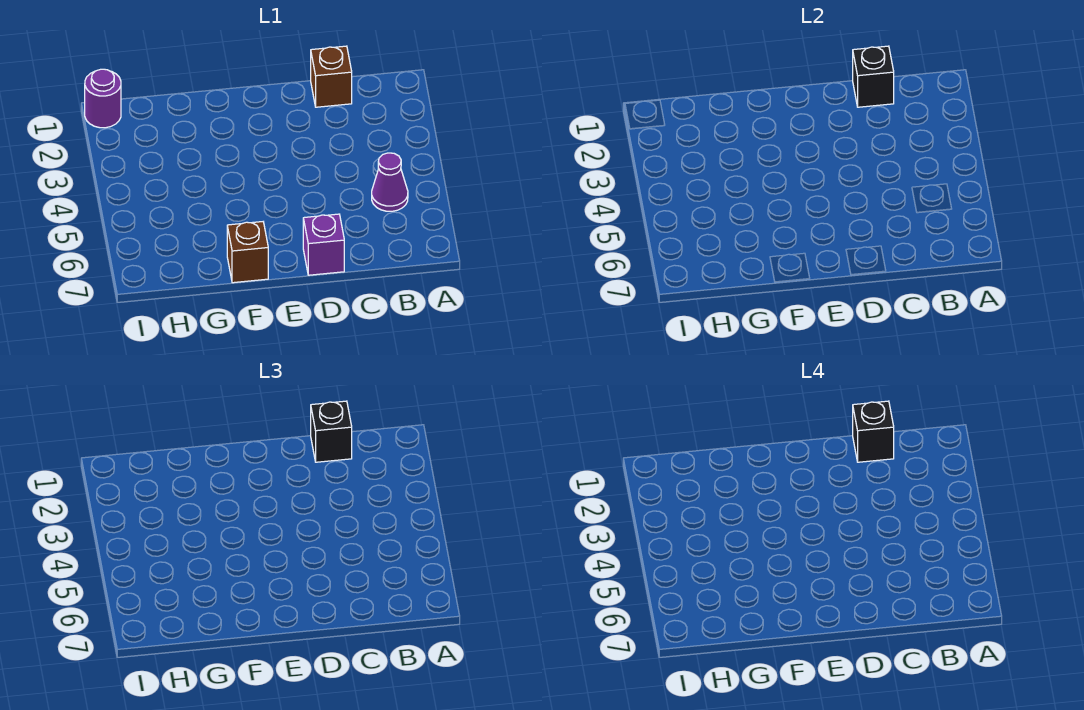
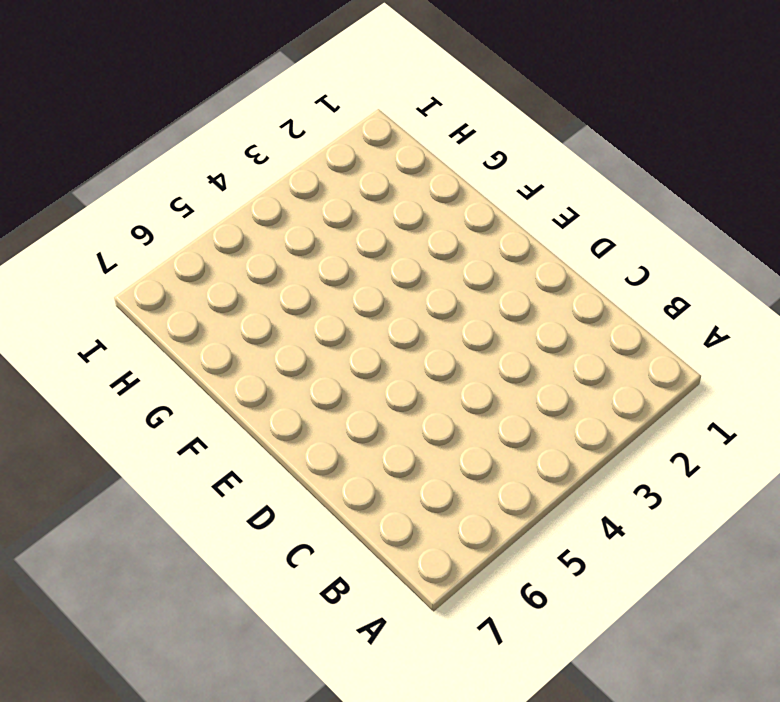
none -> purple cone B5 level 1
none -> brown brick C1 level 1

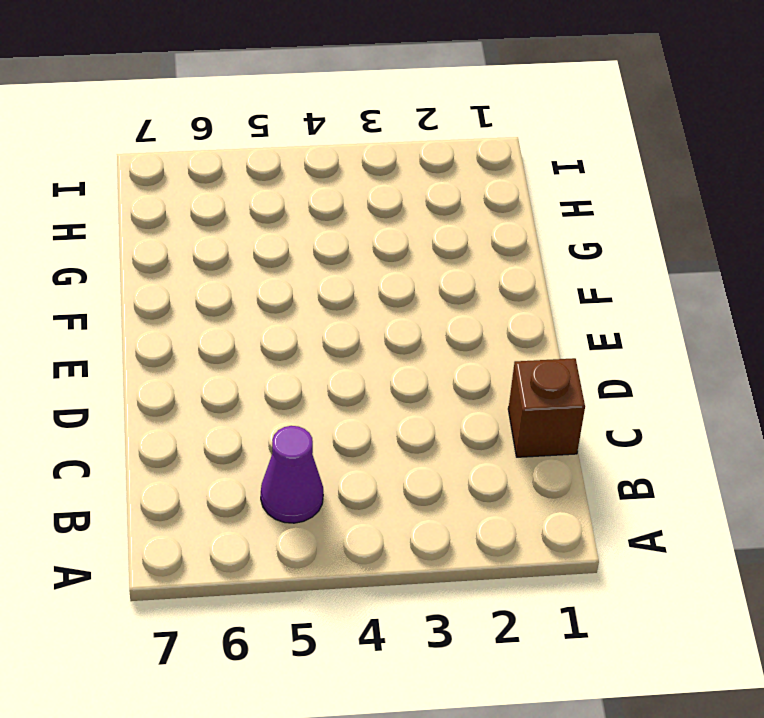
none -> purple brick D7 level 1
none -> brown brick F7 level 1

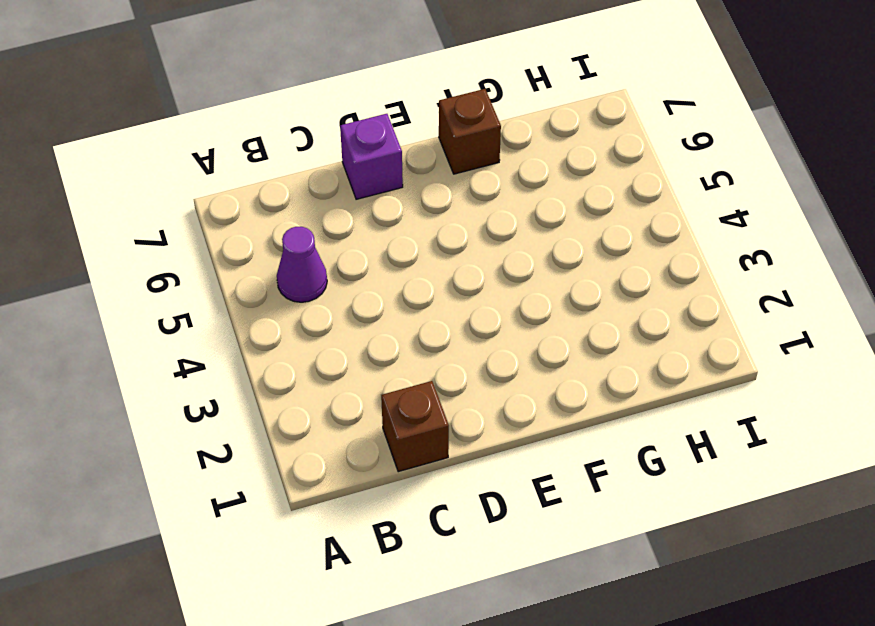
none -> purple round brick I1 level 1
none -> black brick C1 level 2

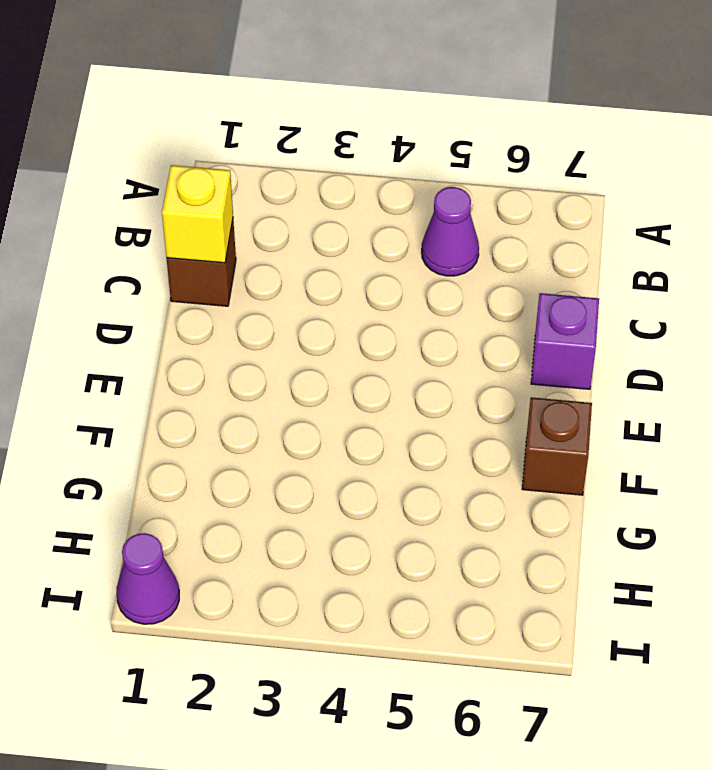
yellow brick C1 level 2 -> black brick C1 level 2
purple cone I1 level 1 -> purple round brick I1 level 1
none -> black brick C1 level 3
none -> black brick C1 level 4

